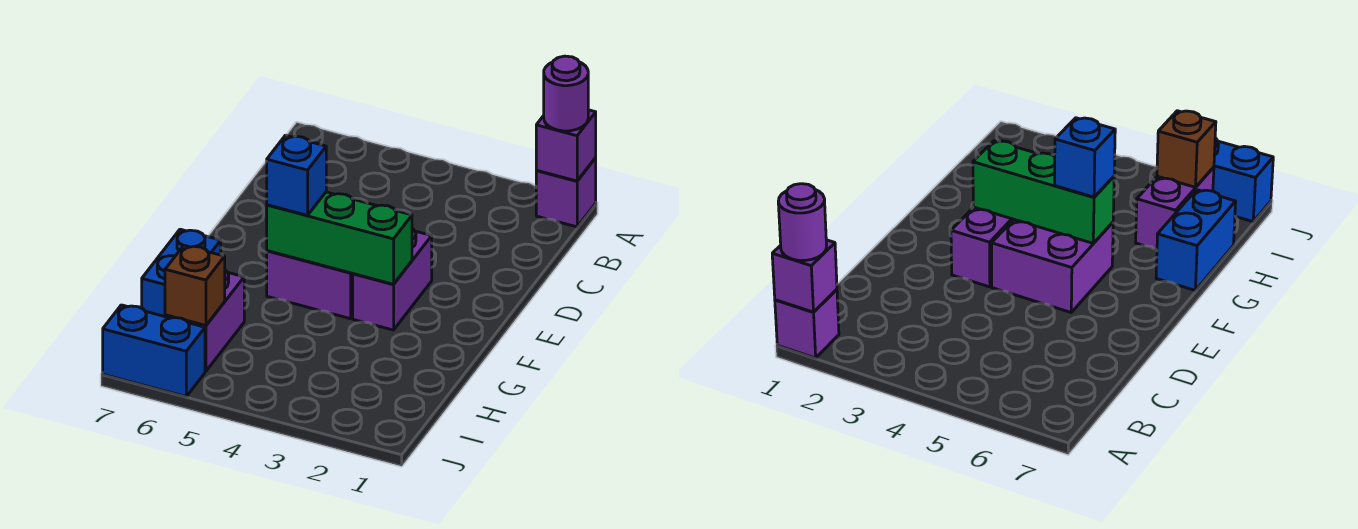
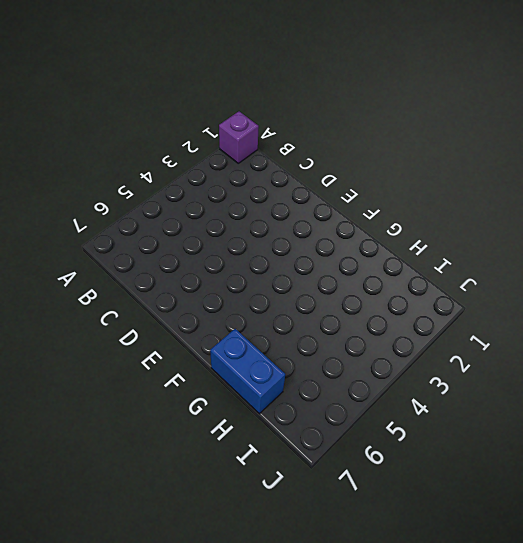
none -> purple brick E3:F3 level 1
none -> purple brick E4:F5 level 1

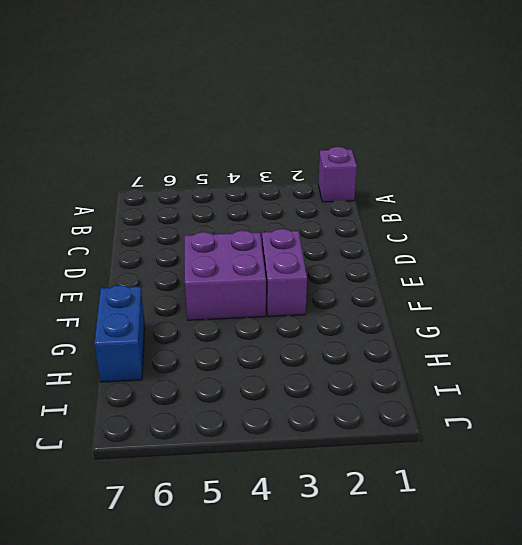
none -> purple brick H6:I6 level 1
none -> blue brick J6:J7 level 1

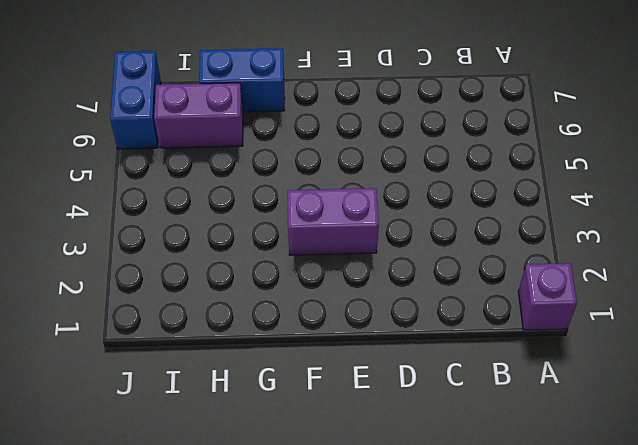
none -> purple brick E4:F5 level 1
none -> purple brick A1 level 2

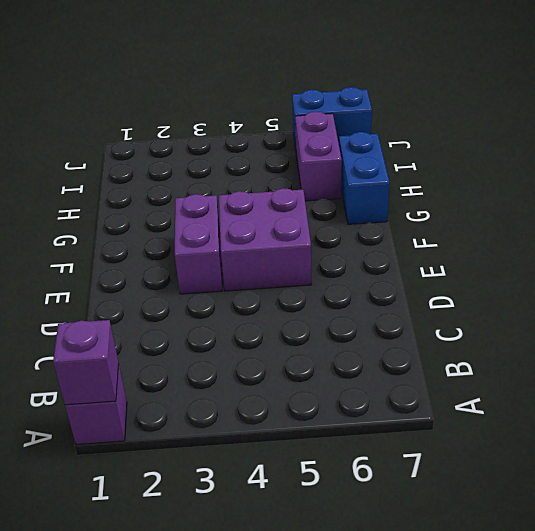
none -> green brick F3:F5 level 2
none -> brown brick I6 level 2

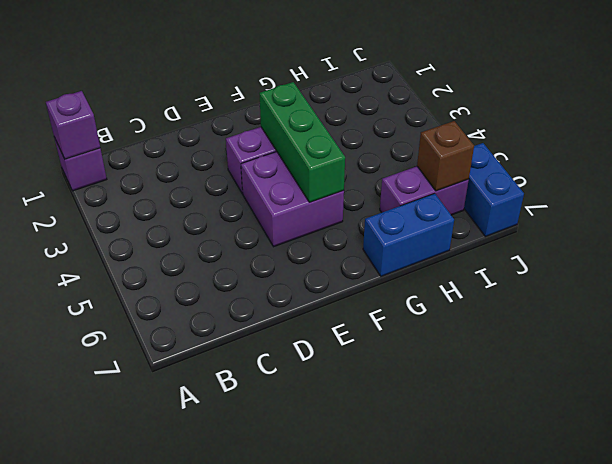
none -> purple round brick A1 level 3
none -> blue brick F5 level 3

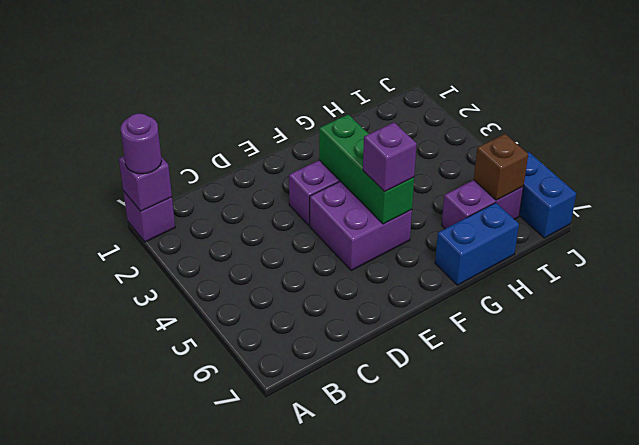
purple brick F5 level 3 -> blue brick F5 level 3

